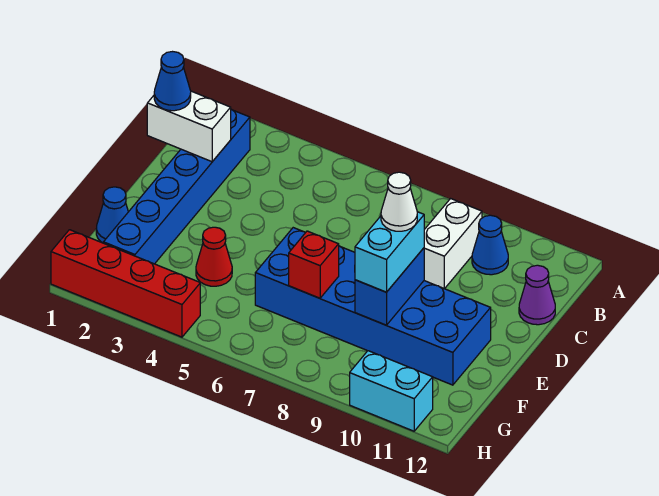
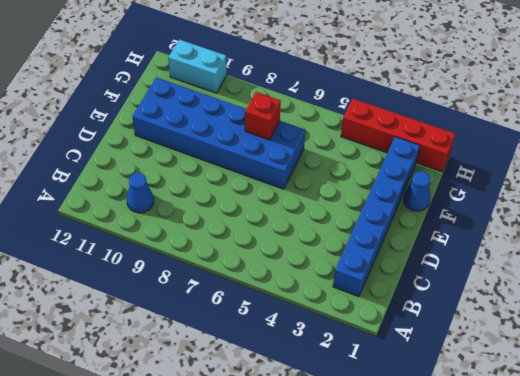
none -> white brick B9:C9 level 1
none -> purple cone C12 level 1
none -> red cone F4 level 1

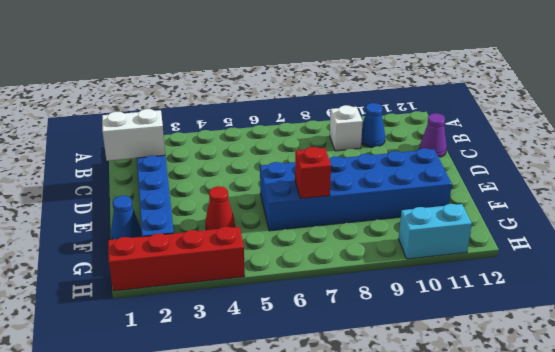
white brick B9 level 1 -> white brick B9:C9 level 1
none -> blue brick E9:F9 level 2
none -> blue cone C1 level 3
none -> cyan brick E9:F9 level 3

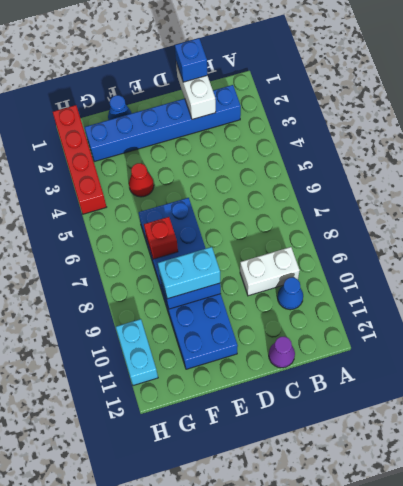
blue brick C1 level 3 -> blue cone C1 level 3
none -> white cone E9 level 4

